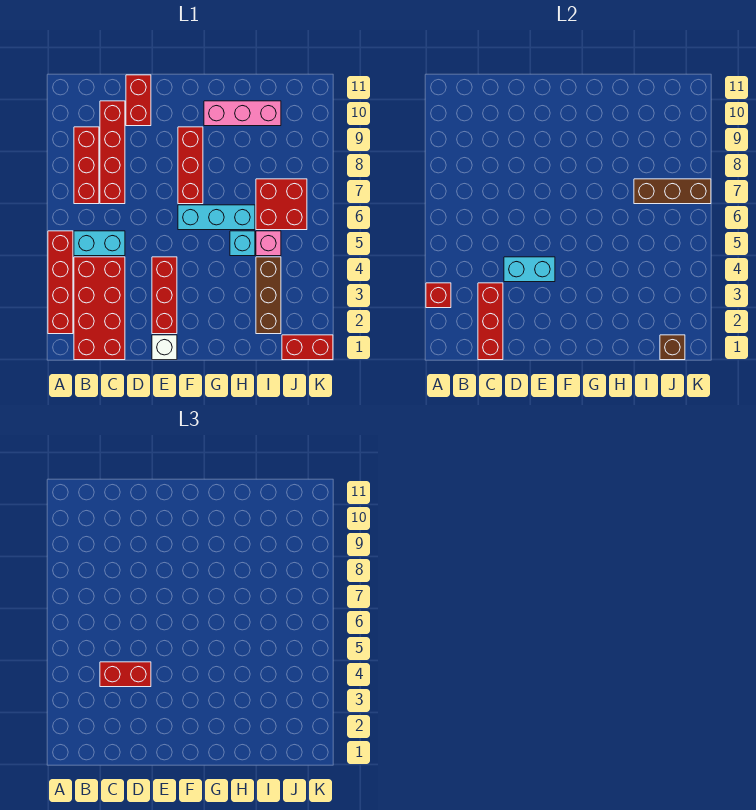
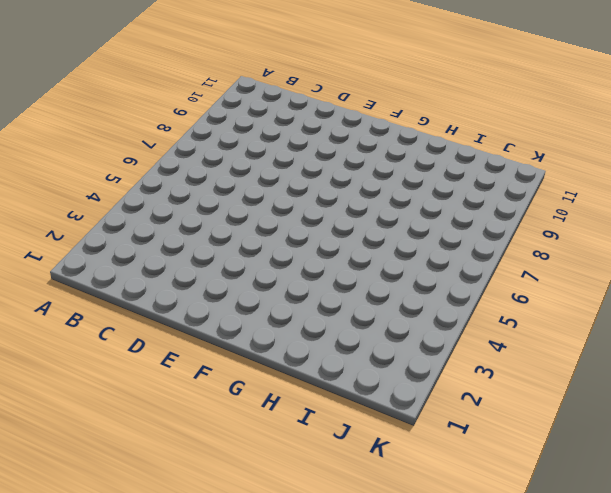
none -> red brick A2:A5 level 1
none -> red brick B1:C4 level 1
none -> cyan brick B5:C5 level 1

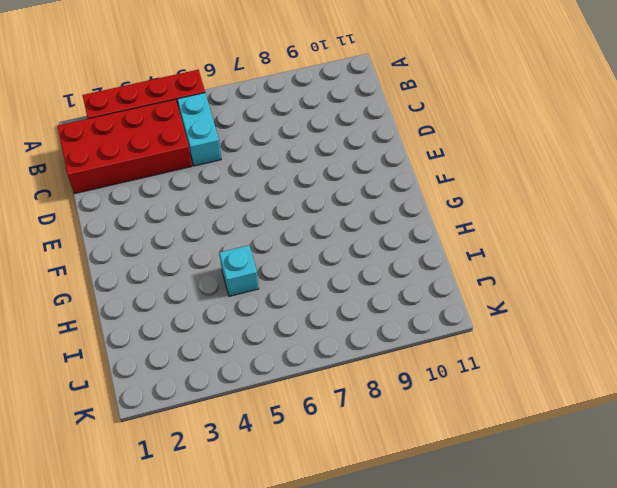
none -> red brick B7:B9 level 1
none -> red brick C7:C10 level 1
none -> red brick D10:D11 level 1

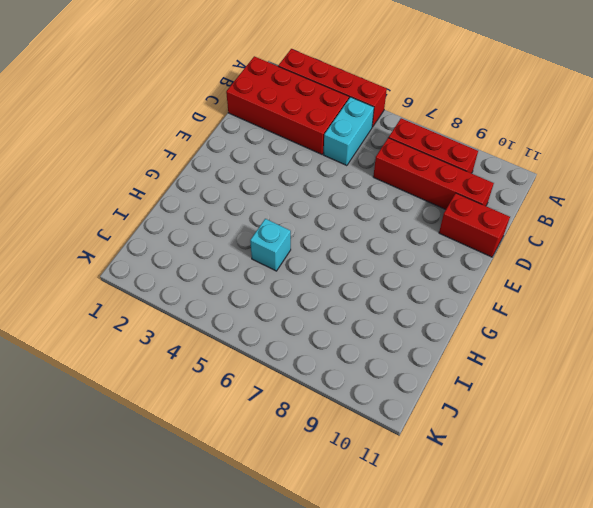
none -> white brick E1 level 1
none -> red brick E2:E4 level 1
none -> cyan brick F6:H6 level 1

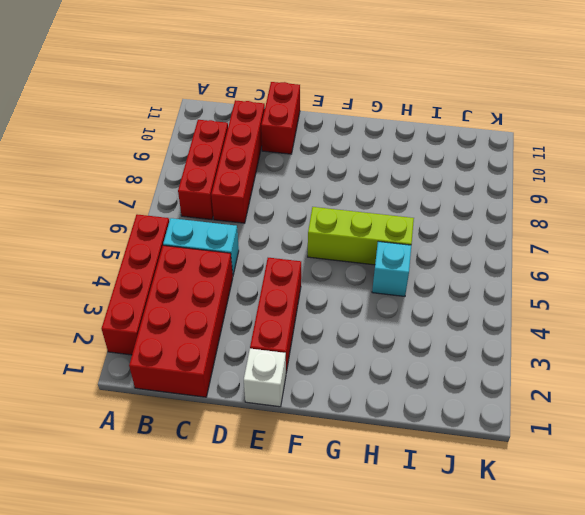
lime brick F6:H6 level 1 -> cyan brick F6:H6 level 1
none -> red brick F7:F9 level 1
none -> pink brick G10:I10 level 1
none -> brown brick I2:I4 level 1

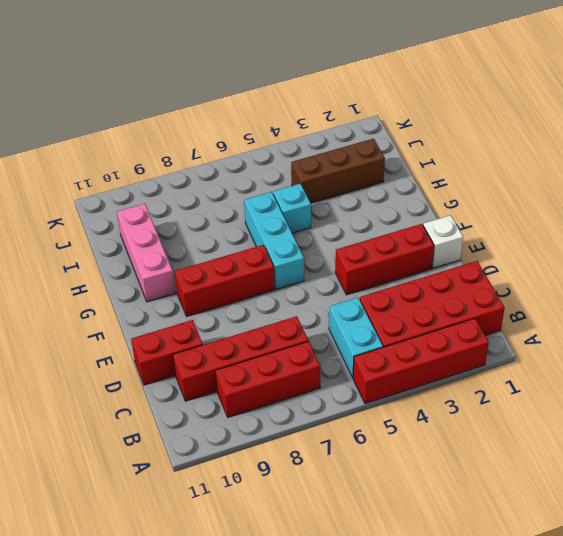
none -> pink brick I5 level 1
none -> red brick I6:J7 level 1
none -> red brick J1:K1 level 1

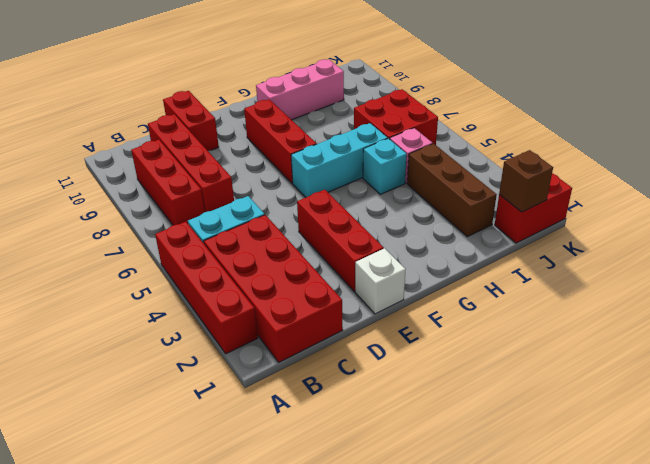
none -> red brick A3 level 2
none -> red brick C1:C3 level 2
none -> cyan brick D4:E4 level 2

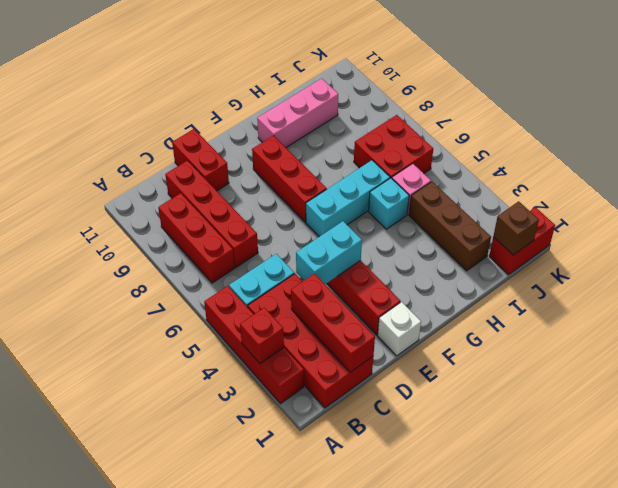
none -> brown brick I7:K7 level 2
none -> red brick C4:D4 level 3

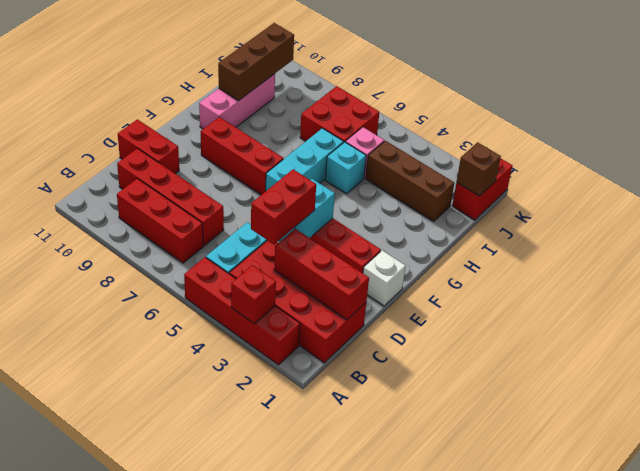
brown brick H10:J10 level 2 -> brown brick I7:K7 level 2

